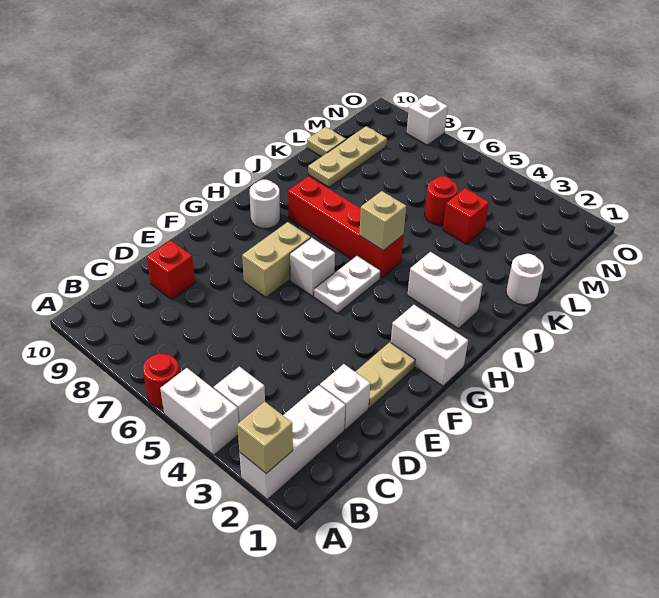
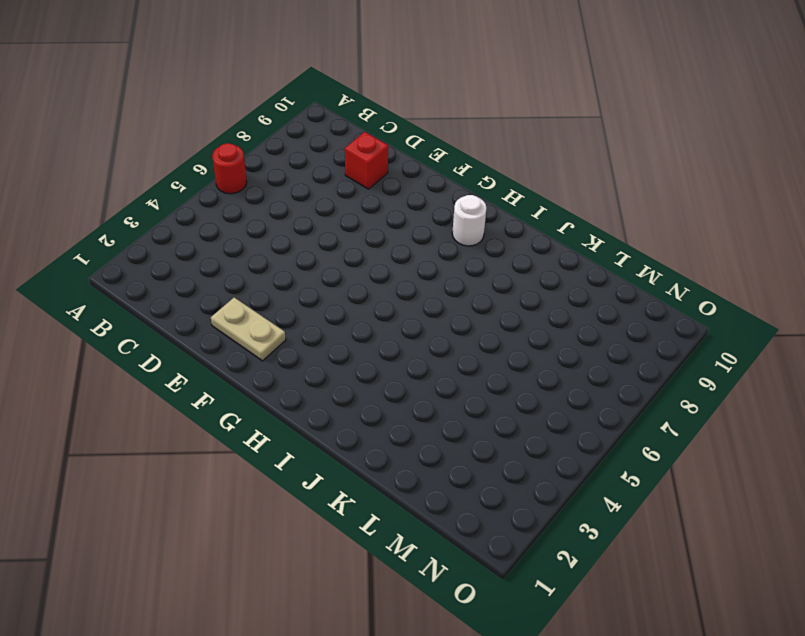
none -> white brick A2:C2 level 1
none -> white brick A4:A5 level 1
none -> white brick B4 level 1

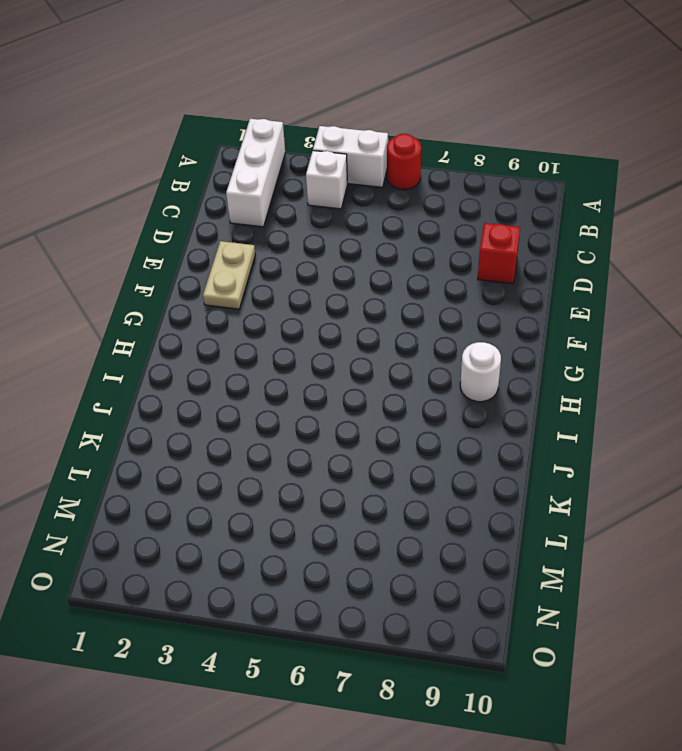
none -> white brick D2 level 1
none -> tan brick F7:G7 level 1
none -> white brick G1:G2 level 1

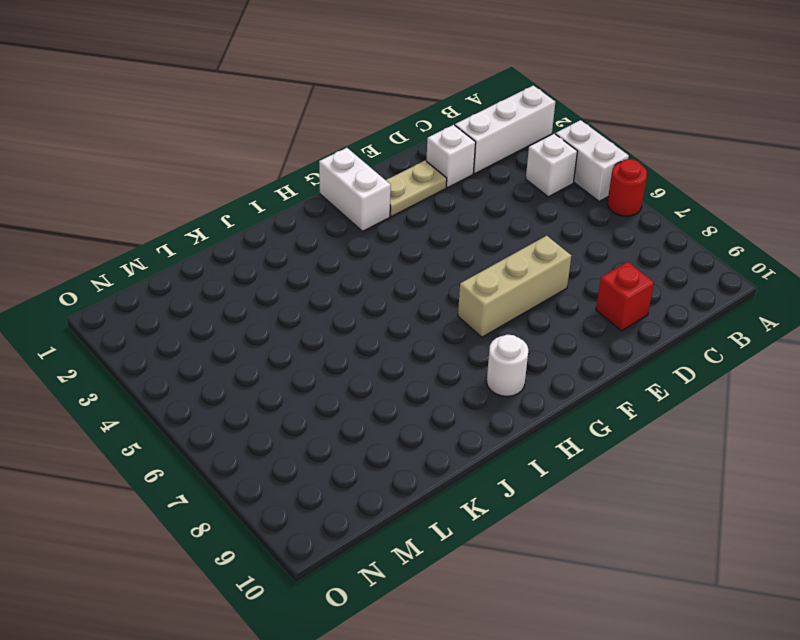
tan brick E7:G7 level 1 -> tan brick F7:G7 level 1
none -> white plate G5:H5 level 1
none -> white brick G6 level 1
none -> white brick I2:I3 level 1

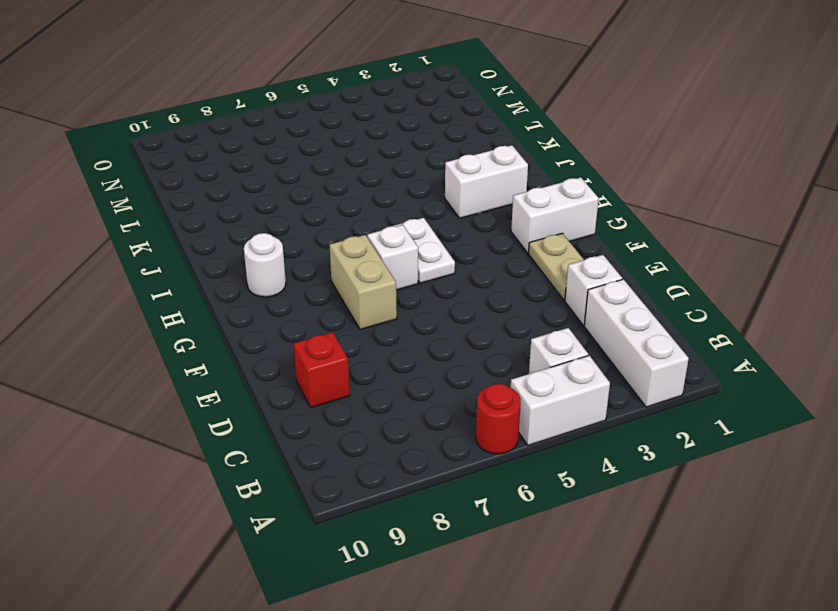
none -> red brick I5:I8 level 1
none -> white round brick K1 level 1
none -> tan plate K9:M9 level 1

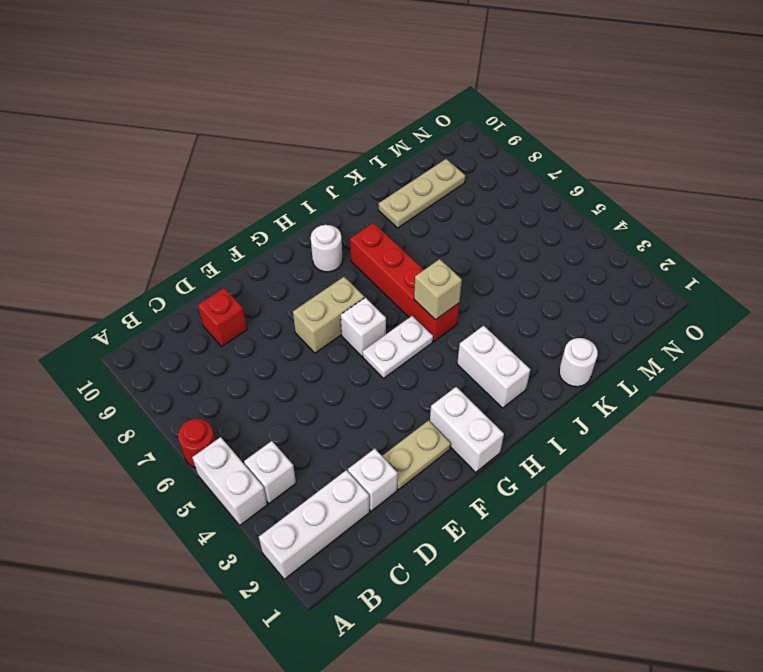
none -> red brick L4 level 1
none -> red round brick L5 level 1
none -> tan plate L10 level 1

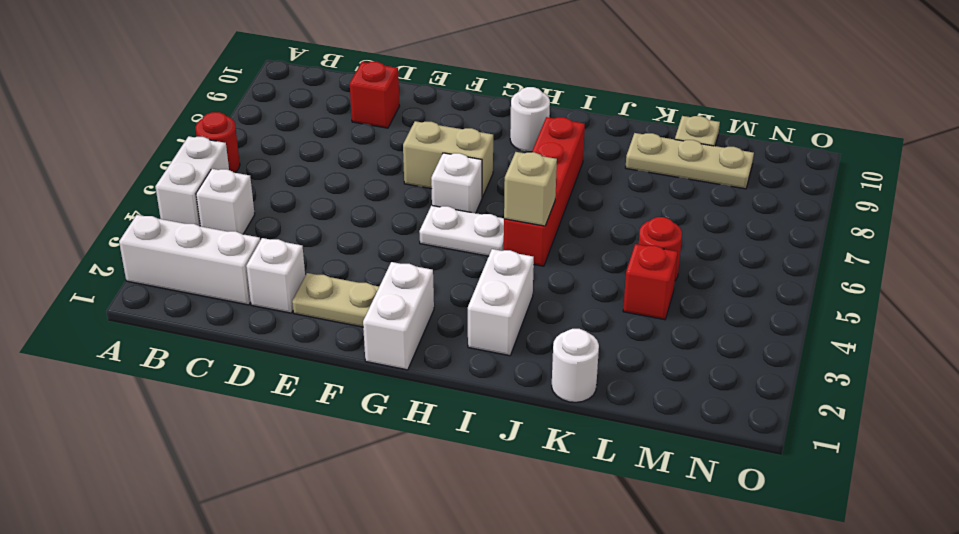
none -> white brick O8 level 1
none -> tan brick A2 level 2

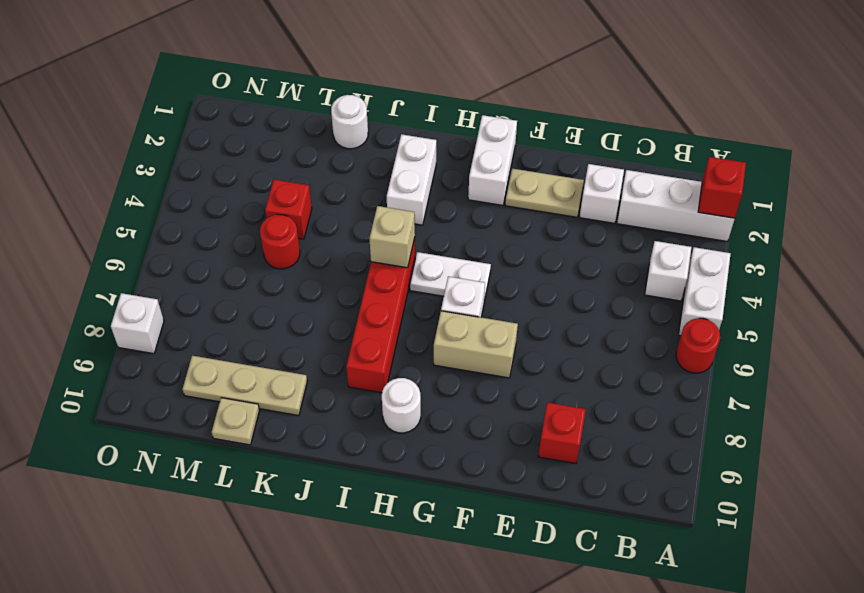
red brick A2 level 2 -> tan brick A2 level 2

